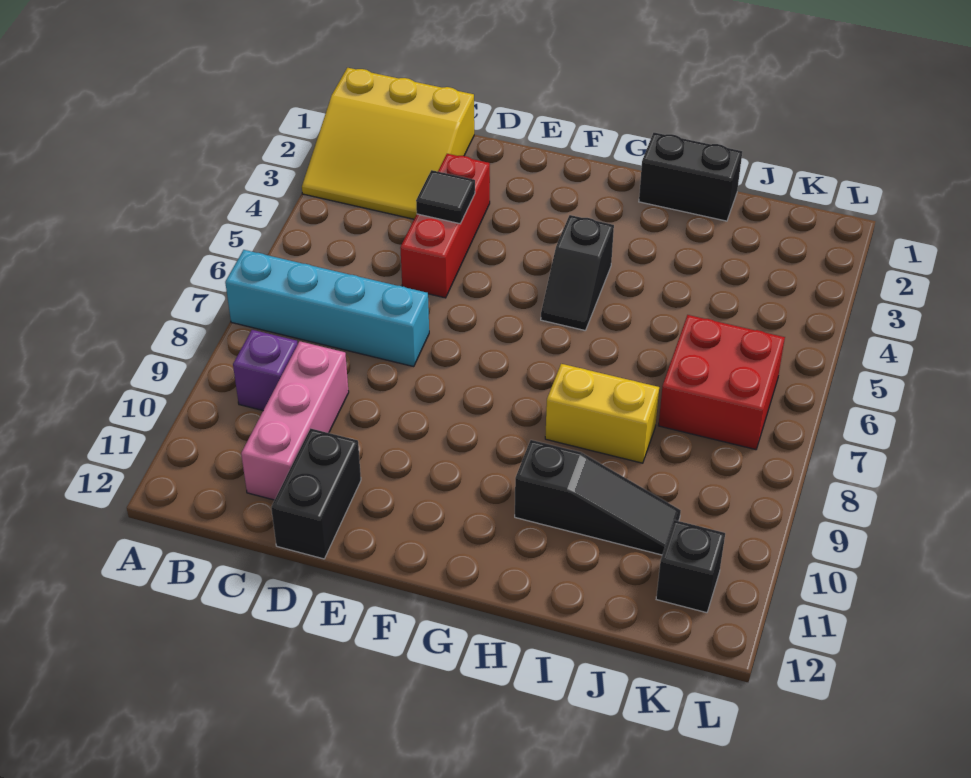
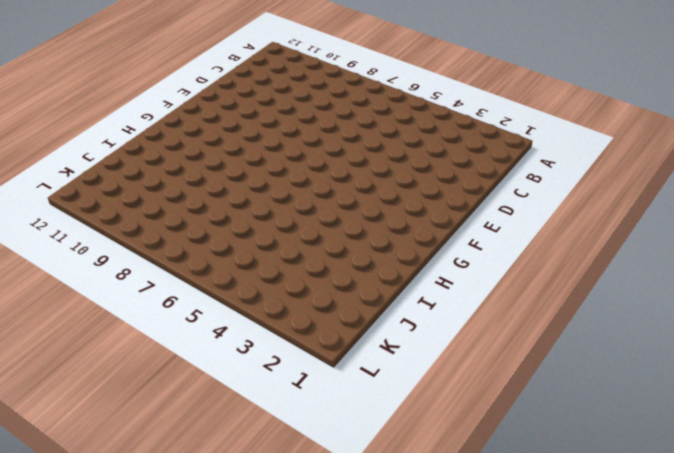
none -> yellow slope A1:C3 level 1 top 1
none -> cyan brick A7:D7 level 1
none -> purple brick B9 level 1

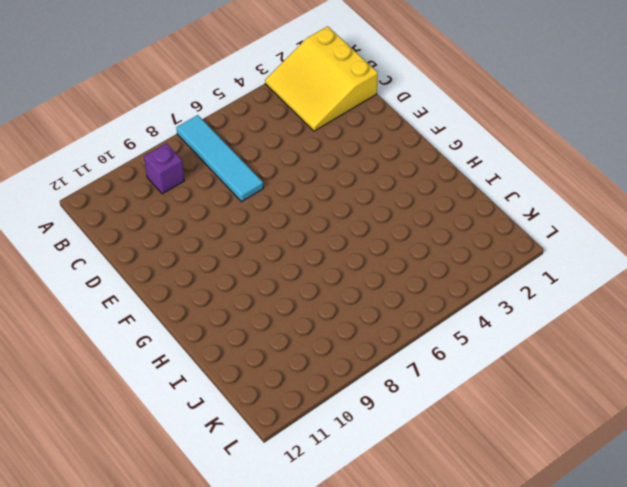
cyan tile A7:D7 level 1 -> cyan brick A7:D7 level 1
none -> pink brick C9:C11 level 1
none -> red brick D3:D5 level 1
none -> black brick D11:D12 level 1

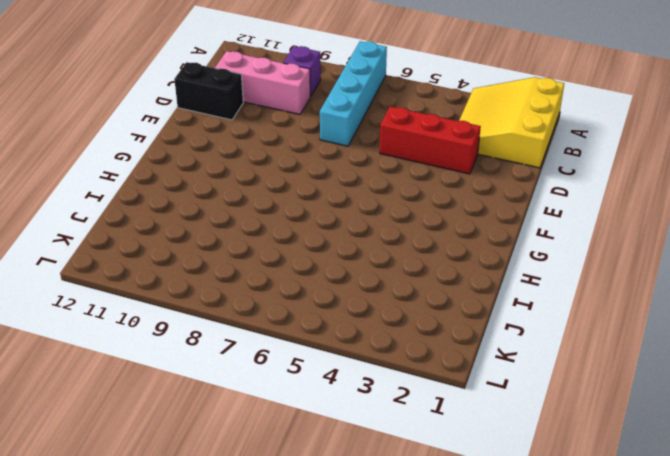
none -> black slope G4:G5 level 1 top 4
none -> black brick H1:I1 level 1
none -> yellow brick H8:I8 level 1

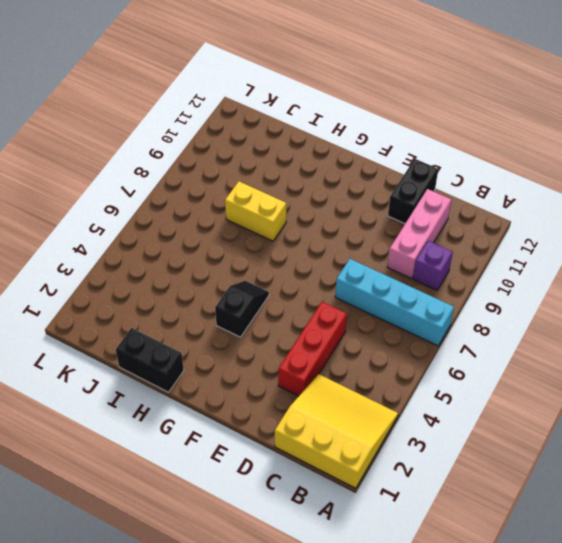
none -> black slope H10:J10 level 1 top H
none -> red brick J6:K7 level 1
none -> black brick K11 level 1

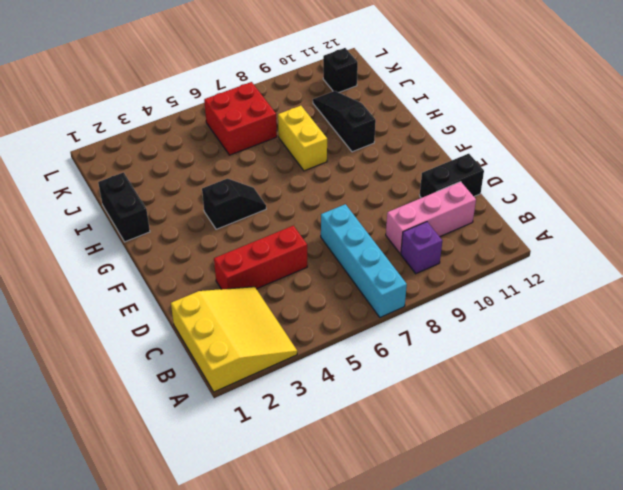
none -> black tile D4 level 2

